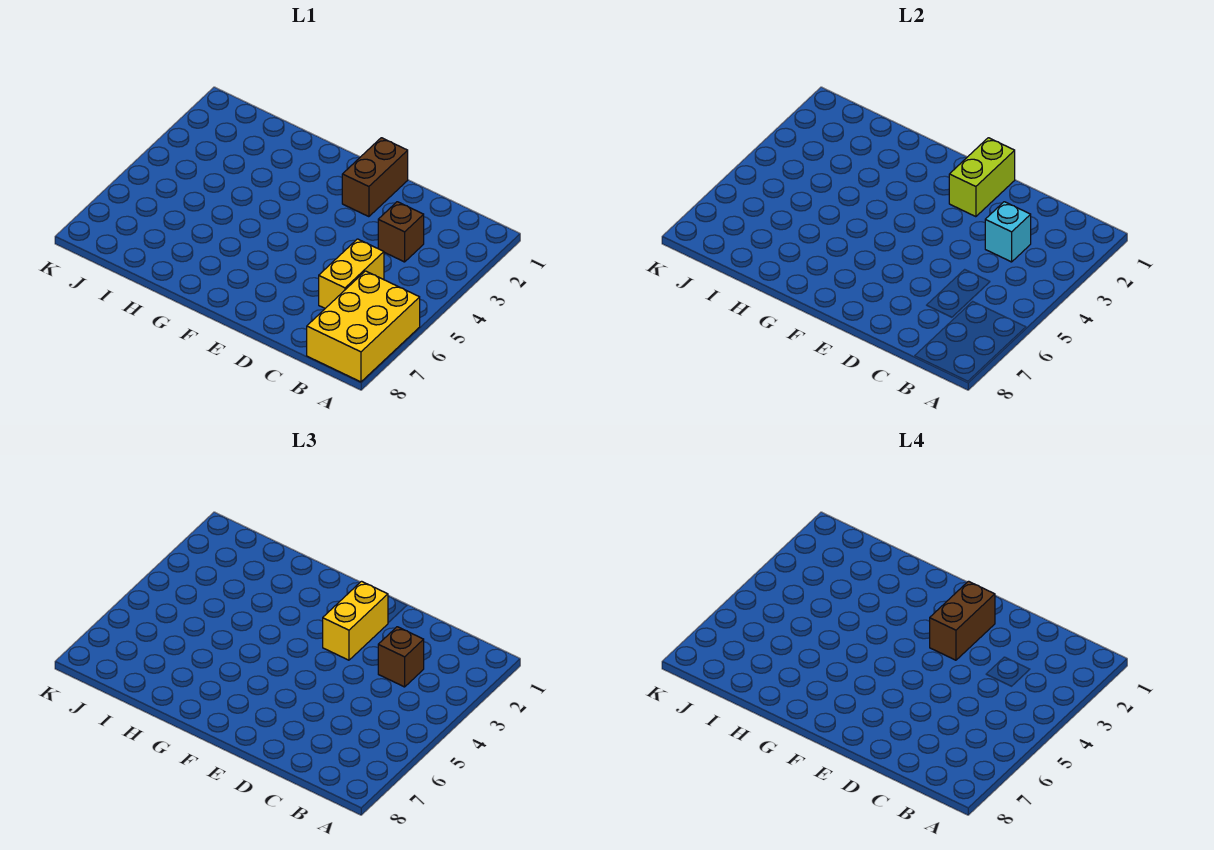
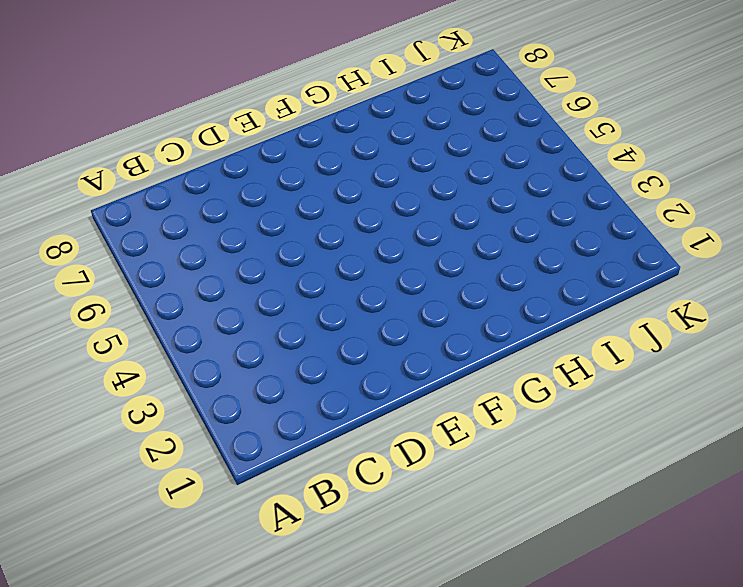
none -> yellow brick A6:B8 level 1
none -> brown brick C3 level 1

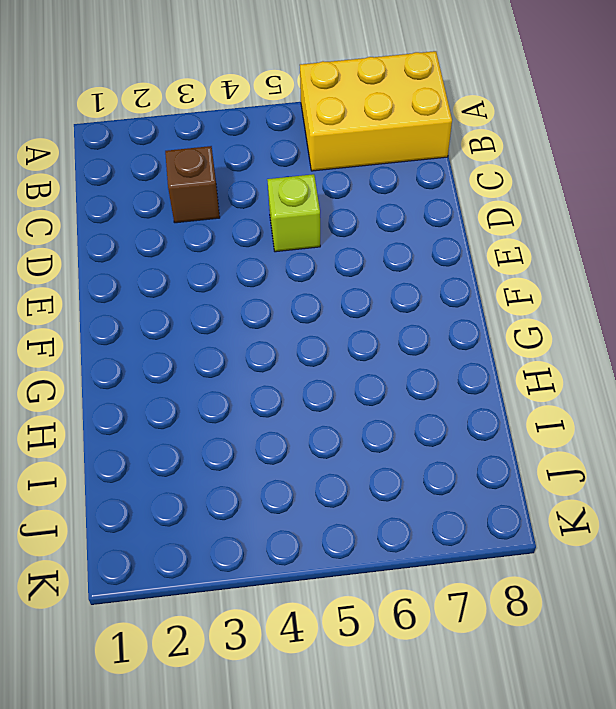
lime brick D5 level 1 -> none
none -> yellow brick C5:C6 level 1
none -> brown brick E1:E2 level 1

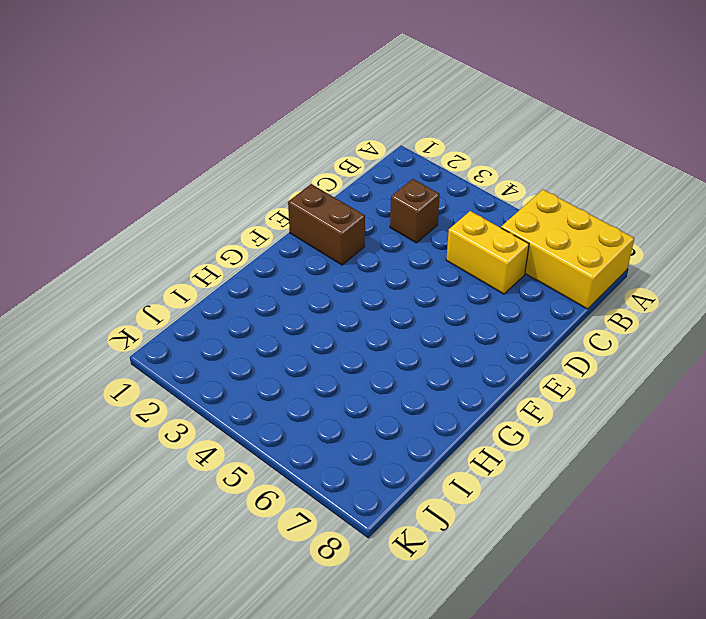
none -> cyan brick C3 level 2
none -> lime brick E1:E2 level 2

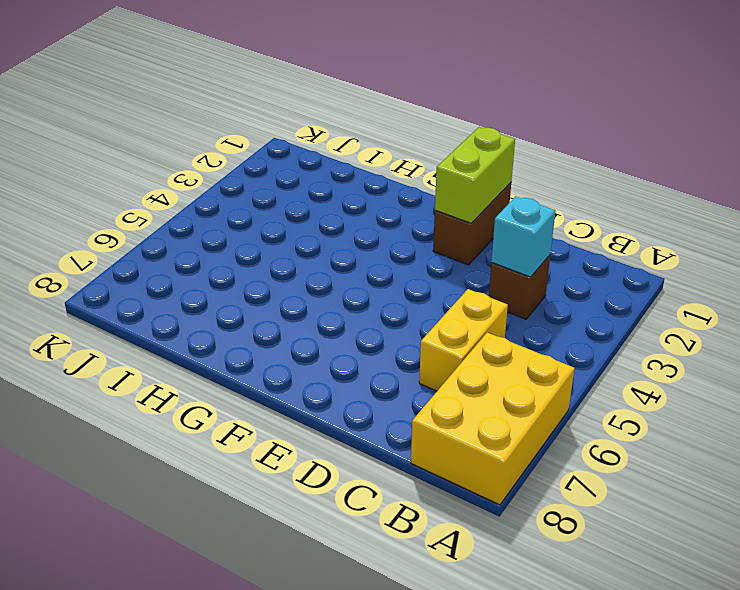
none -> brown brick C3 level 3
none -> yellow brick E2:E3 level 3

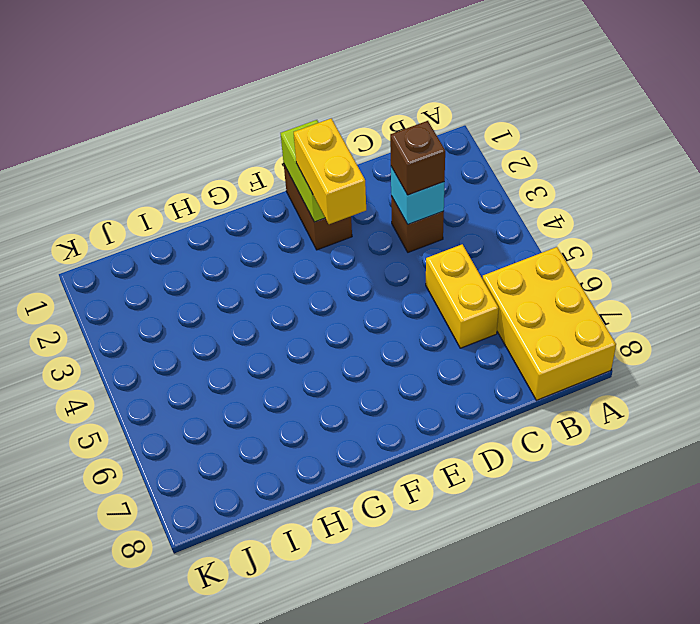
none -> brown brick E2:E3 level 4

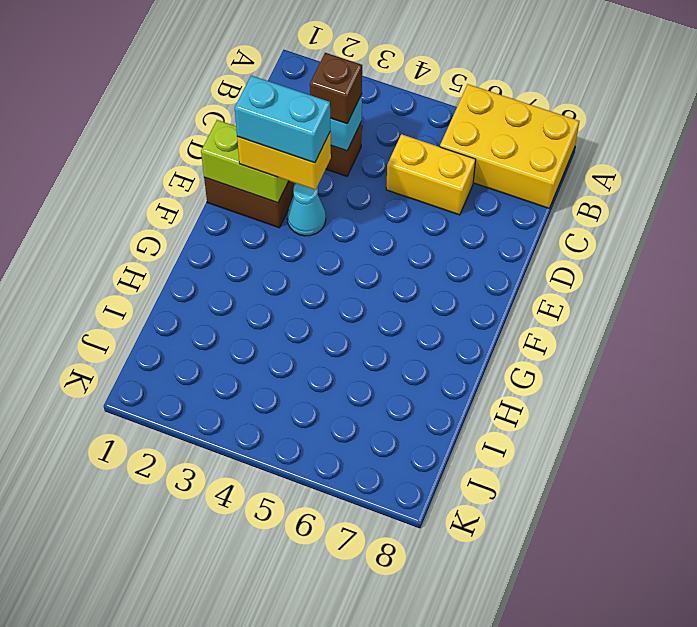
cyan brick E2:E3 level 4 -> brown brick E2:E3 level 4
cyan cone E3 level 1 -> none

